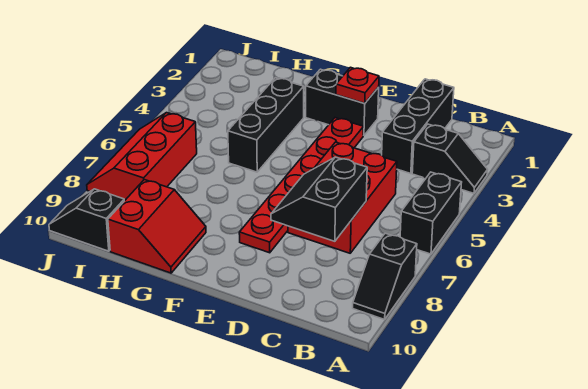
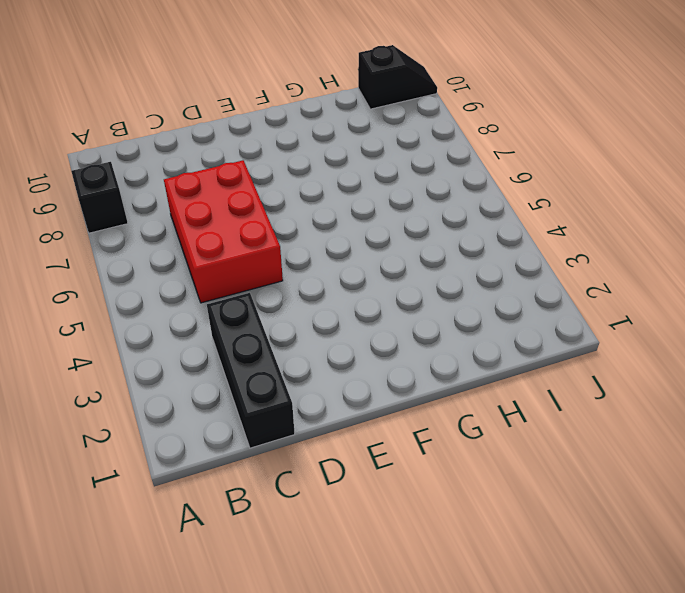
none -> black slope A3:B3 level 1 top B
none -> black brick A5:A6 level 1
none -> black brick E2:F2 level 1

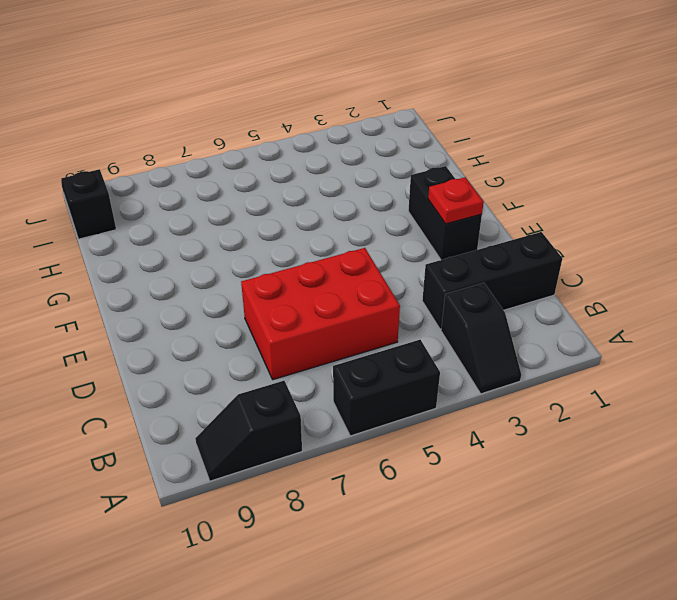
none -> red plate E3:E8 level 1
none -> black brick G3:G5 level 1
none -> red slope G9:H10 level 1 top H

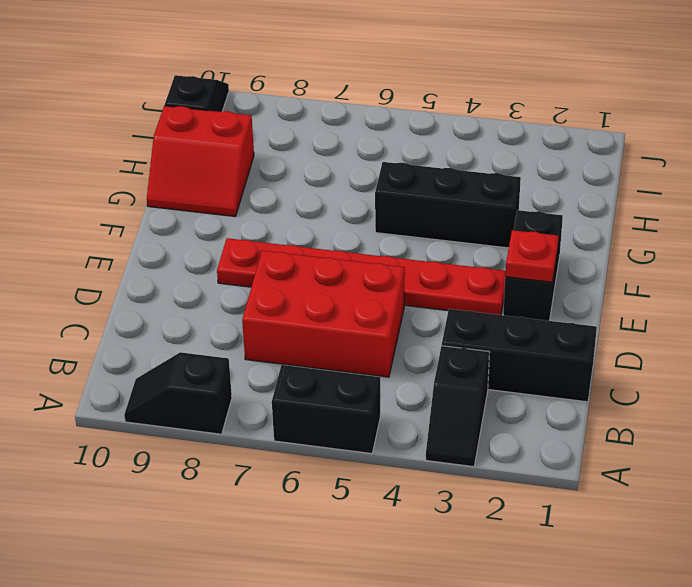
none -> red slope I6:J8 level 1 top I
none -> black slope C7:D8 level 2 top C

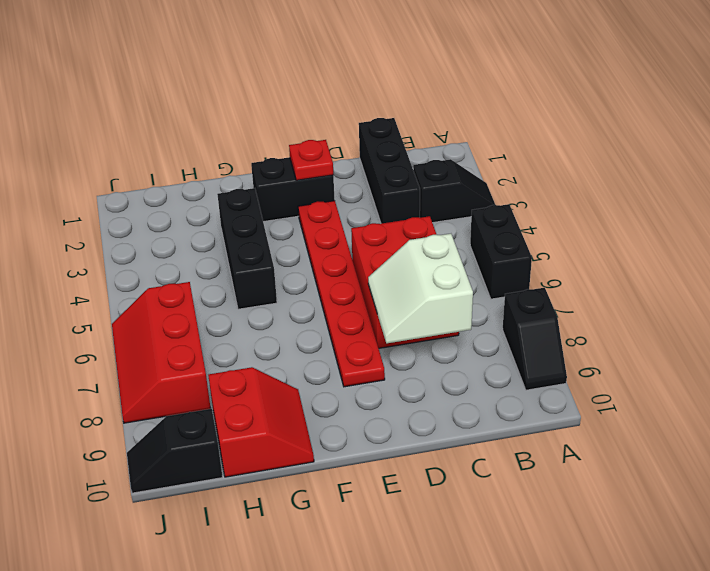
white slope C7:D8 level 2 top C -> black slope C7:D8 level 2 top C

